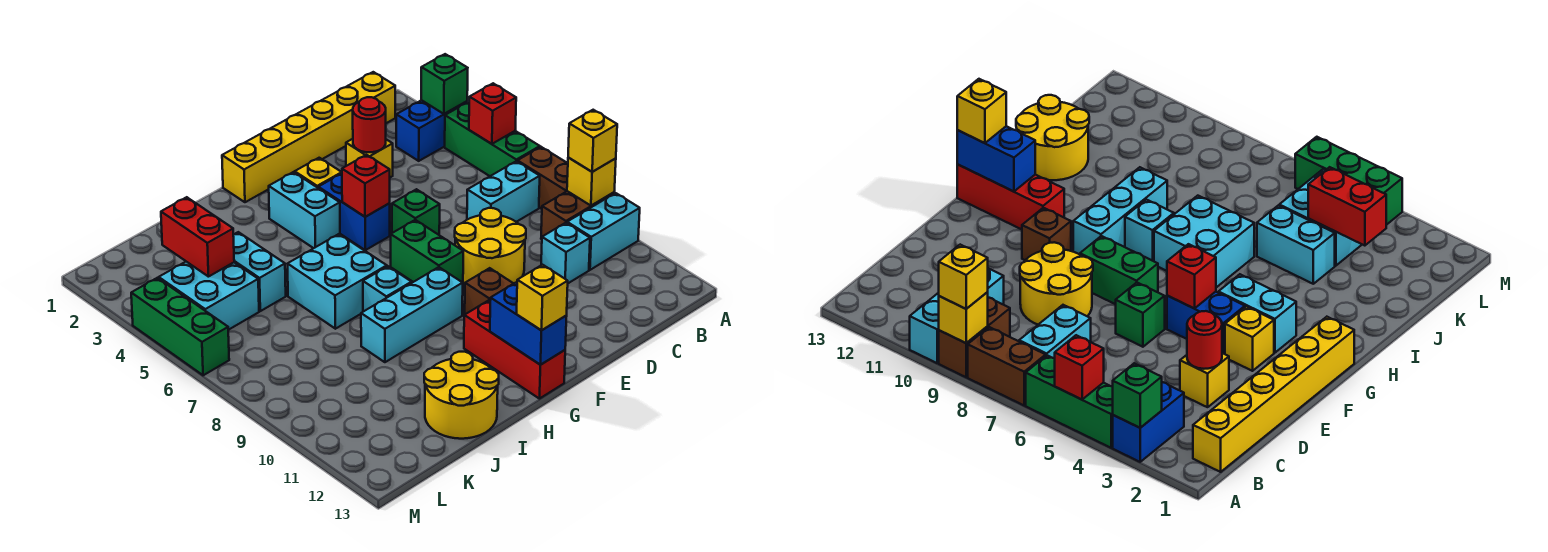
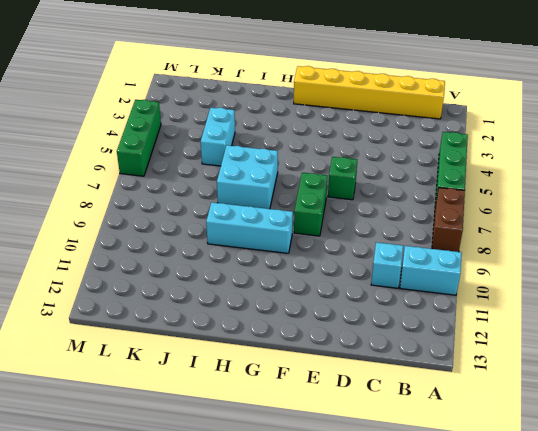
none -> blue brick A3:B3 level 1
none -> brown brick A9:B9 level 1
none -> cyan brick B7:C7 level 1
none -> yellow brick D3 level 1

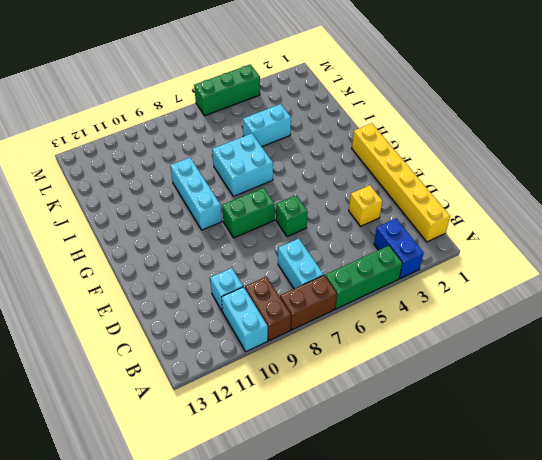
none -> yellow round brick D8:E9 level 1
none -> yellow brick F3 level 1
none -> blue brick F4:F5 level 1
none -> brown brick F10 level 1

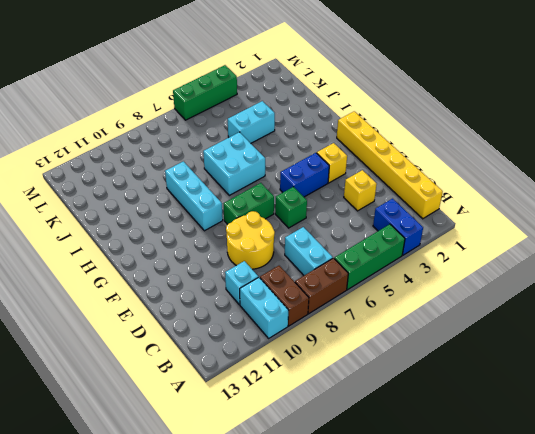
none -> brown brick F10 level 1
none -> cyan brick G3:G4 level 1
none -> red brick G11:G13 level 1
none -> cyan brick H8 level 1

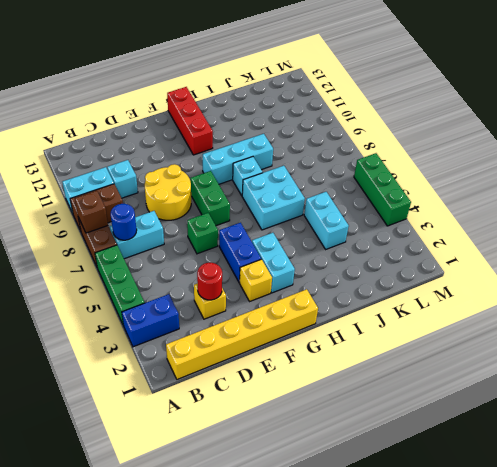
brown brick A8 level 2 -> brown brick F10 level 1
blue round brick B7 level 2 -> none
none -> yellow round brick I12:J13 level 1
none -> cyan brick K4:L5 level 1
none -> green brick A3 level 2
none -> red brick A5 level 2

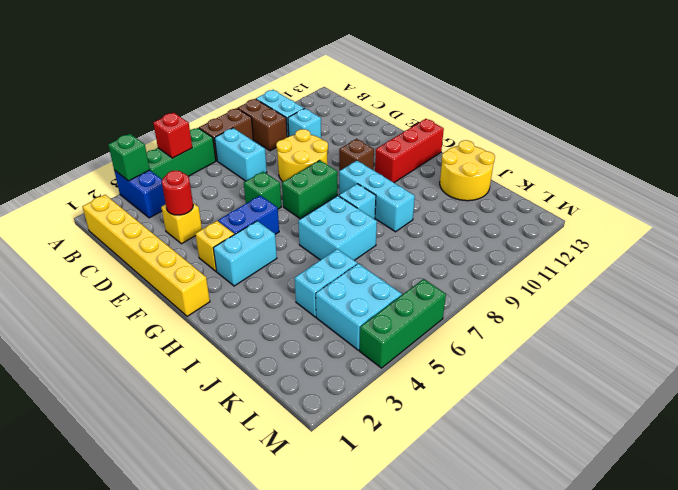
none -> yellow brick A9 level 2
none -> red brick F5 level 2
none -> blue brick G12:G13 level 2
none -> red brick K3:K4 level 2

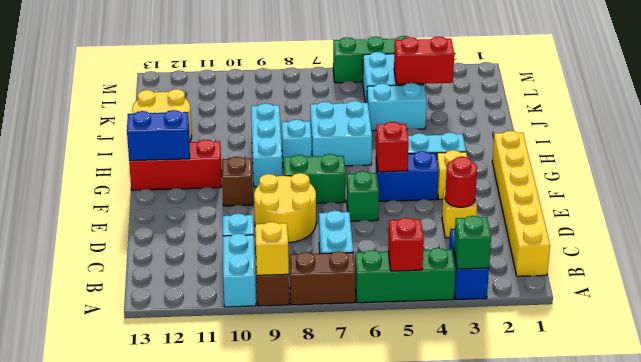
none -> yellow brick A9 level 3
none -> yellow brick G13 level 3

